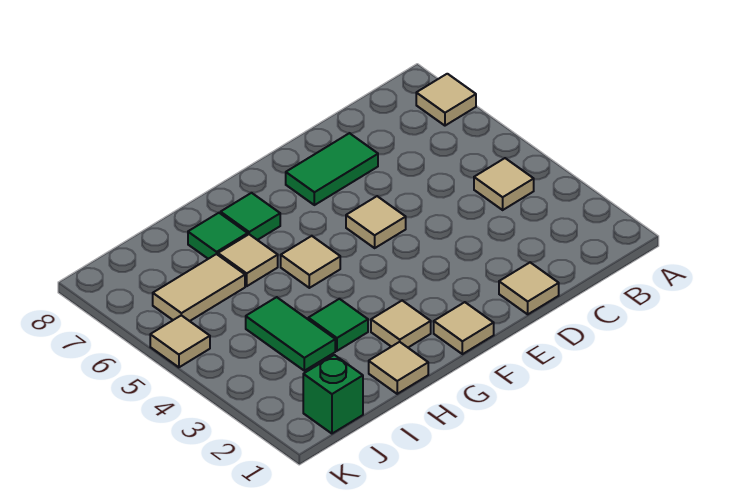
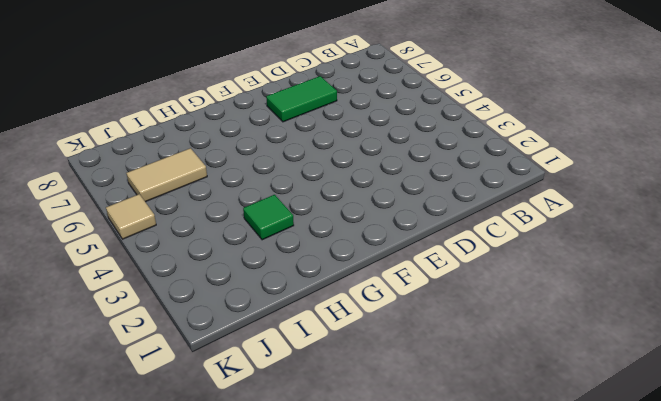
none -> tan tile A7 level 1
none -> tan tile B4 level 1
none -> tan tile D1 level 1

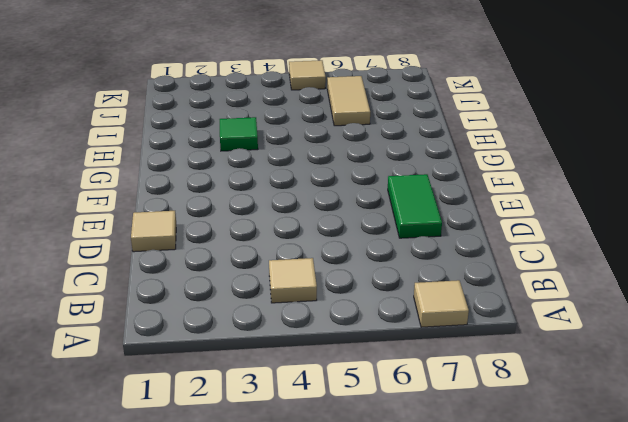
none -> tan tile E5 level 1
none -> tan tile F1 level 1
none -> tan tile G2 level 1

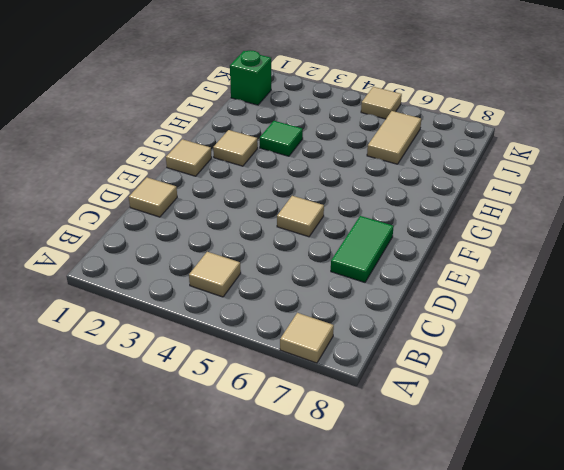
none -> tan tile G5 level 1
none -> green tile G7 level 1
none -> tan tile H1 level 1

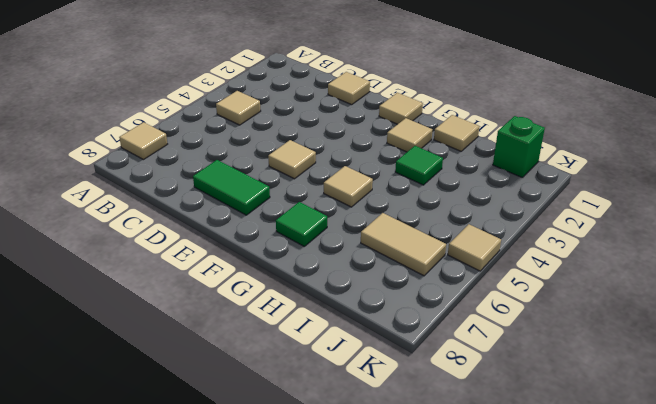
none -> tan tile H6 level 1
none -> green tile H7 level 1
none -> green tile I3:I4 level 1

